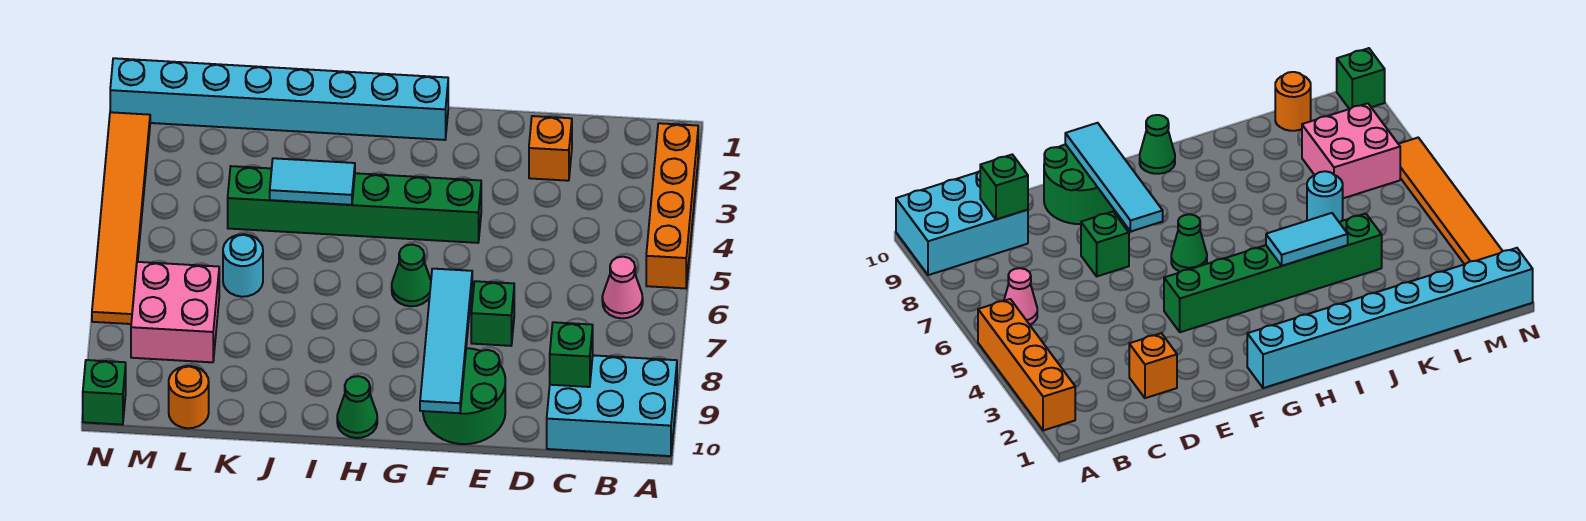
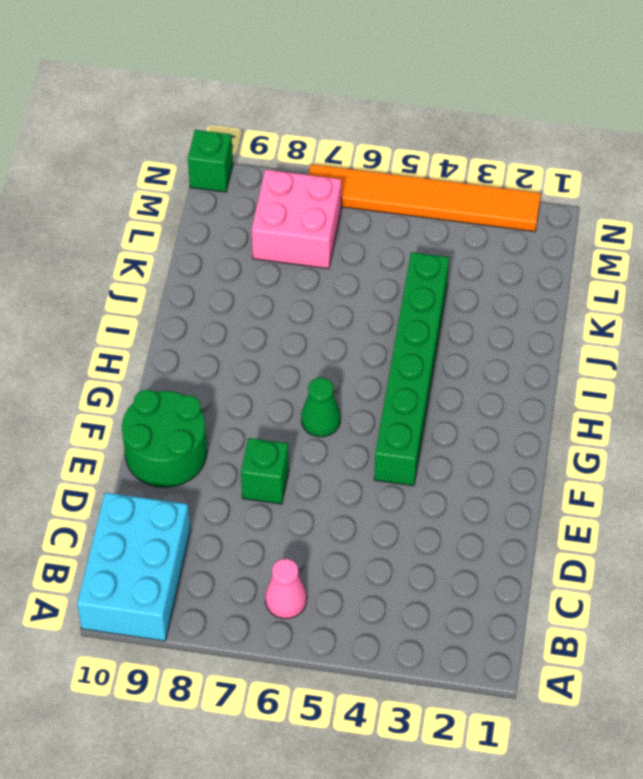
none -> orange brick A2:A5 level 1
none -> orange brick D2 level 1
none -> cyan brick G1:N1 level 1

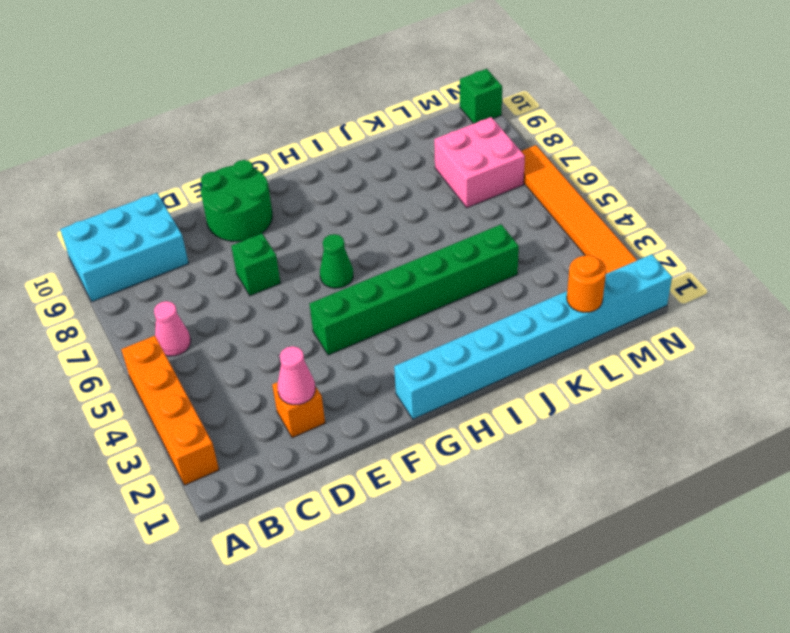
pink cone D2 level 2 -> none
orange round brick L1 level 2 -> orange round brick L10 level 1
none -> green cone H10 level 1
none -> cyan round brick K6 level 1
none -> green brick C9 level 2

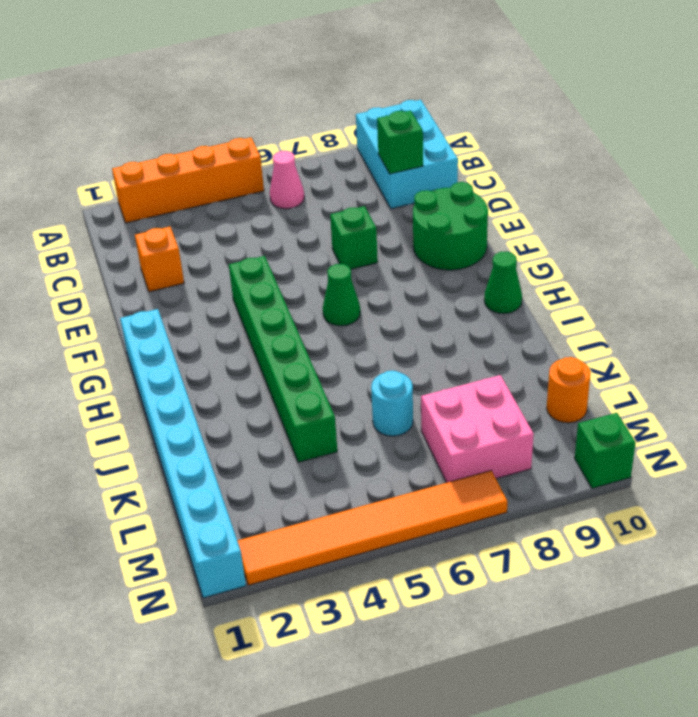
none -> cyan tile F7:F10 level 2
none -> cyan tile I4:J4 level 2

